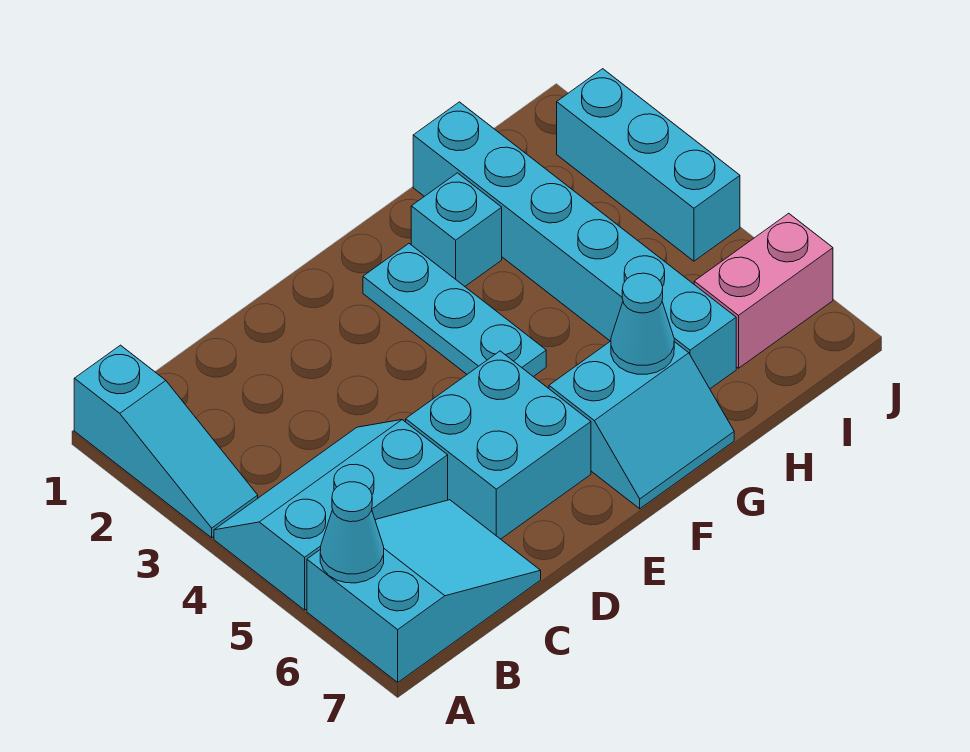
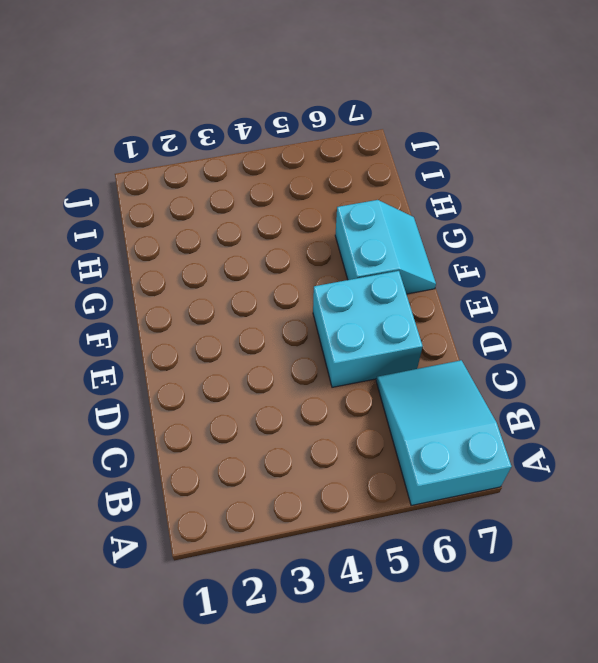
none -> cyan slope A1:A3 level 1 top 1
none -> cyan slope A4:C5 level 1 top 5
none -> cyan plate F2:F4 level 1

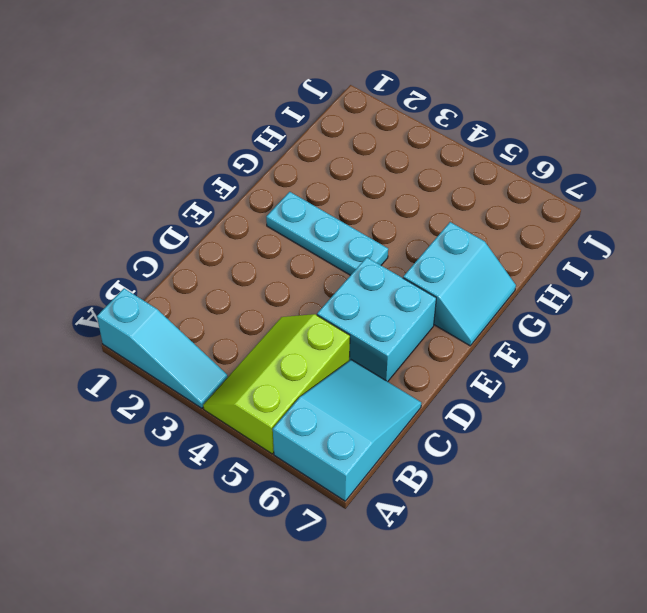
lime slope A4:C5 level 1 top 5 -> cyan slope A4:C5 level 1 top 5
none -> cyan brick G2 level 1
none -> cyan brick H1:H6 level 1
none -> pink brick I6:J6 level 1

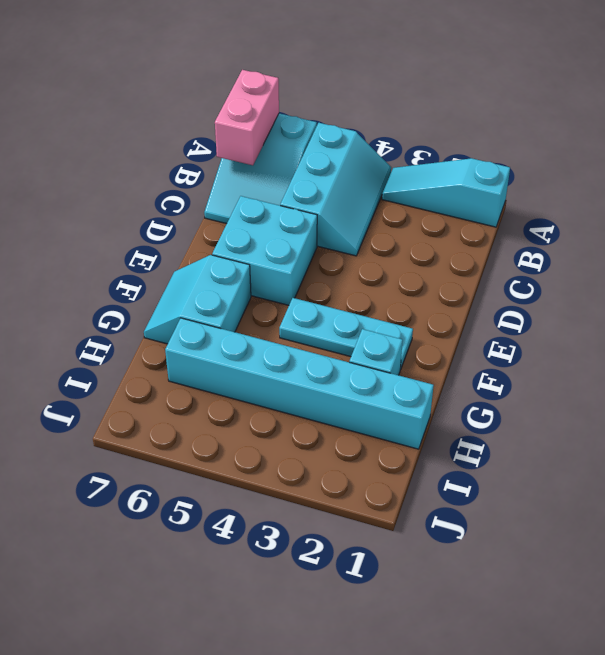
pink brick A7:B7 level 2 -> pink brick I6:J6 level 1
none -> cyan brick J2:J4 level 1
none -> cyan cone A6 level 2
none -> cyan cone G6 level 2

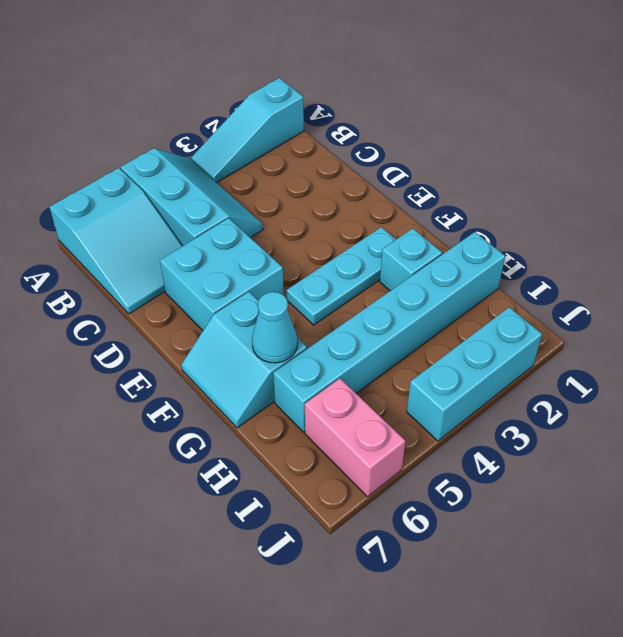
none -> cyan cone A6 level 2

